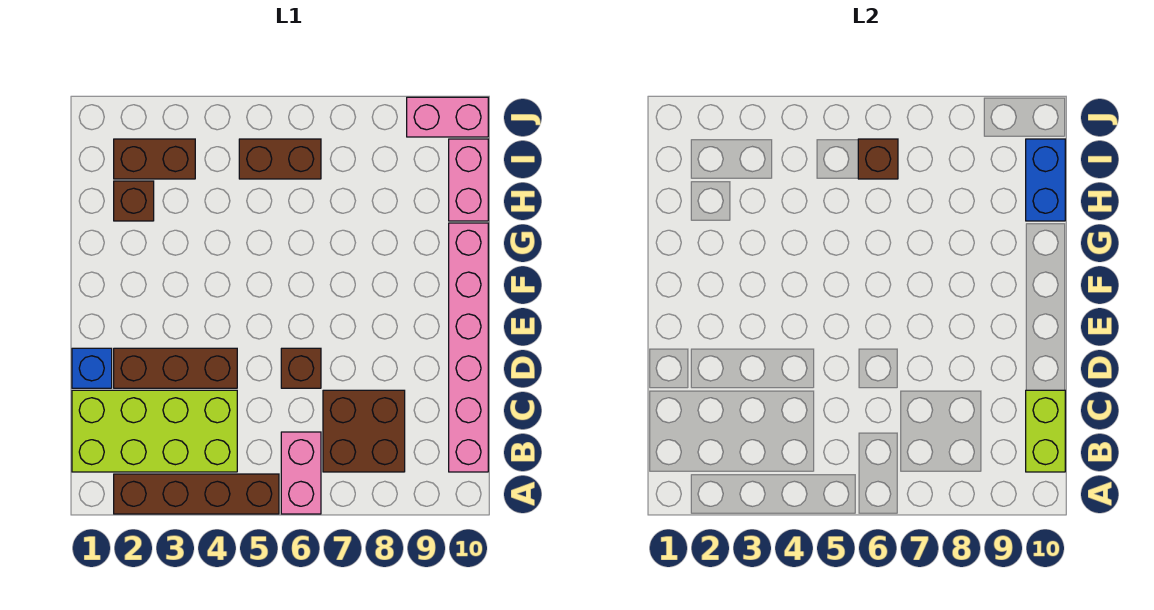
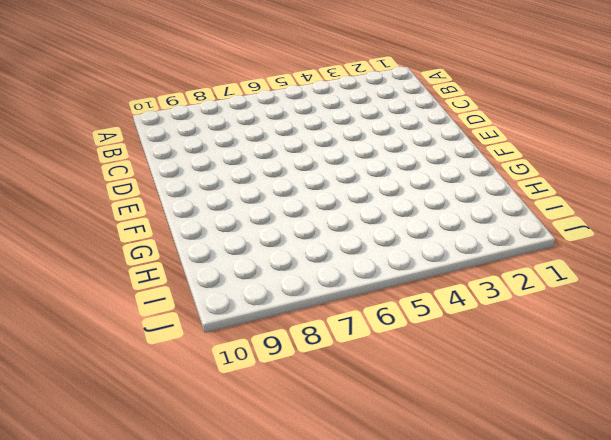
none -> brown brick A2:A5 level 1
none -> pink brick A6:B6 level 1
none -> lime brick B1:C4 level 1

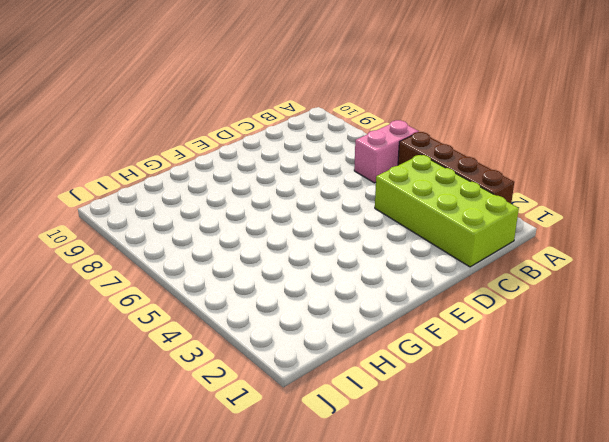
none -> brown brick B7:C8 level 1
none -> pink brick B10:G10 level 1
none -> blue brick D1 level 1

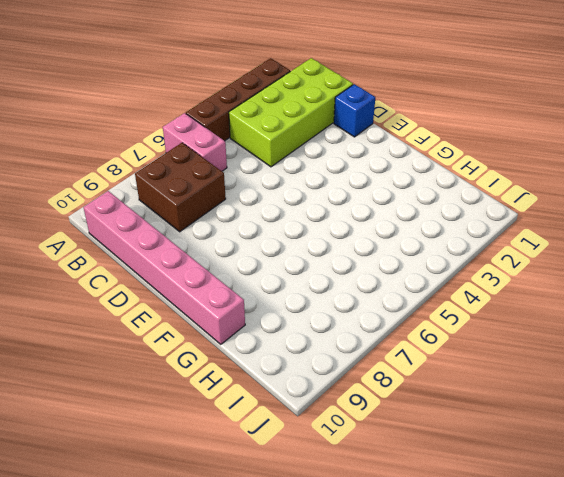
none -> brown brick D2:D4 level 1
none -> brown brick D6 level 1
none -> brown brick H2 level 1

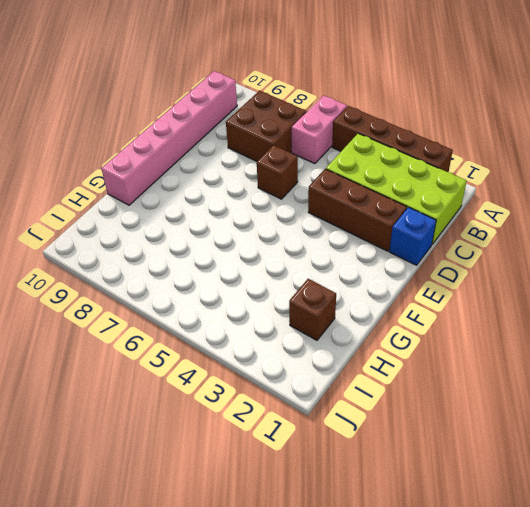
none -> pink brick H10:I10 level 1
none -> brown brick I2:I3 level 1
none -> brown brick I5:I6 level 1

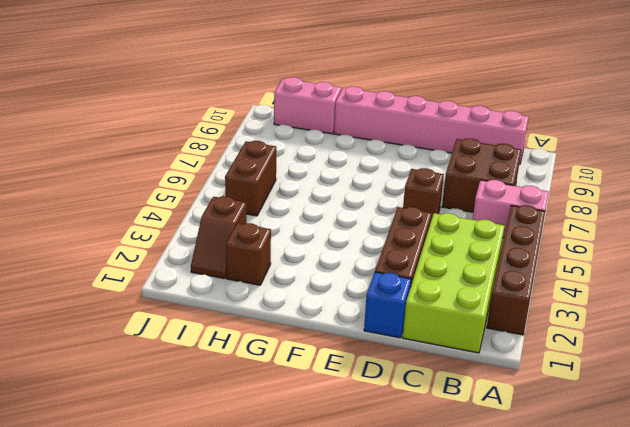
brown slope I2:I3 level 1 top 3 -> brown brick I2:I3 level 1
none -> pink brick J9:J10 level 1
none -> lime brick B10:C10 level 2
none -> blue brick H10:I10 level 2

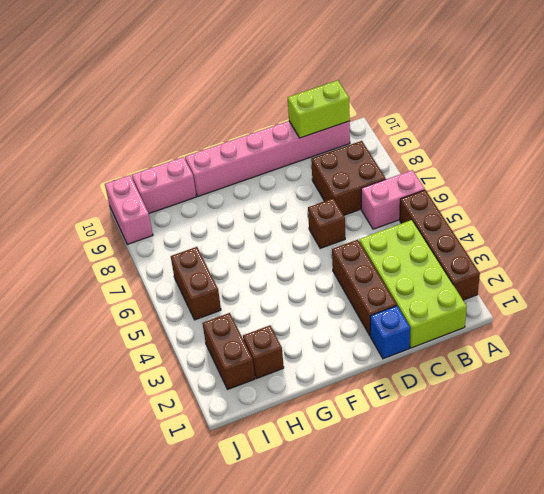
none -> blue brick H10:I10 level 2
none -> brown brick I6 level 2

